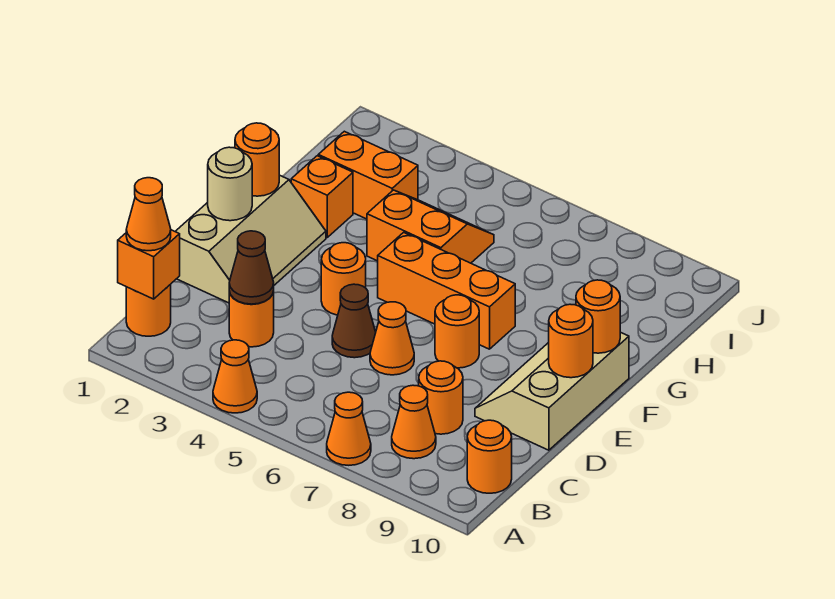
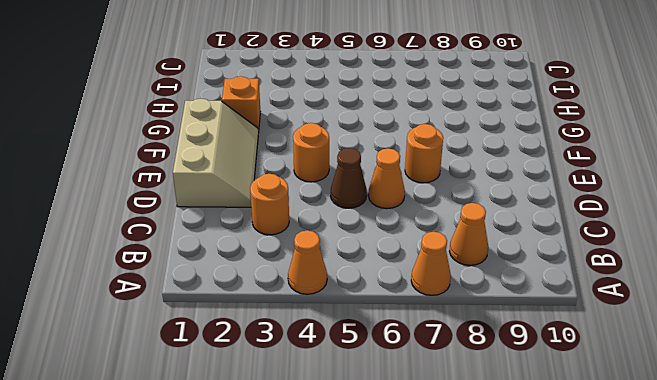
none -> orange round brick B1 level 1
none -> orange round brick B10 level 1
none -> orange round brick C8 level 1

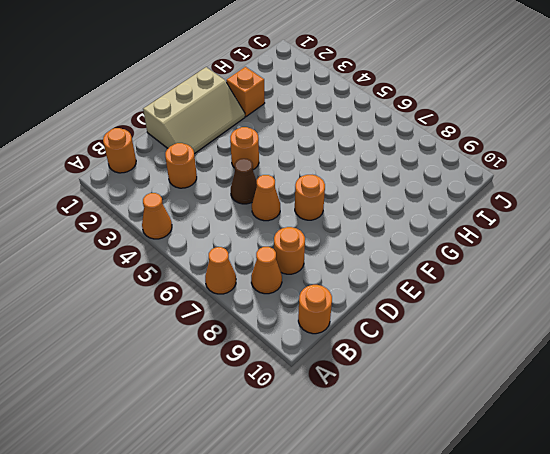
none -> tan slope D9:F10 level 1 top 10
none -> orange brick F5:F7 level 1
none -> orange slope G4:H5 level 1 top G

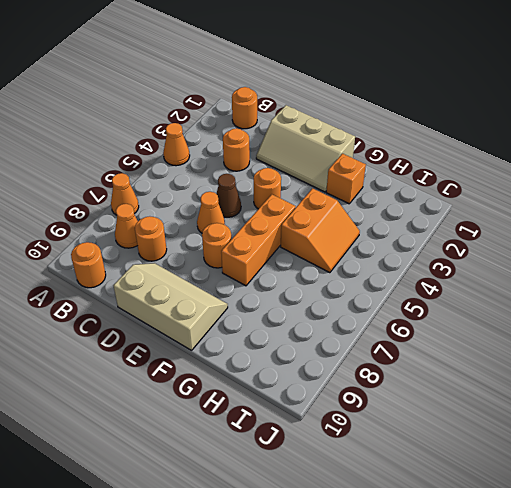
none -> orange brick H2:H3 level 1
none -> orange brick B1 level 2
none -> brown cone C3 level 2

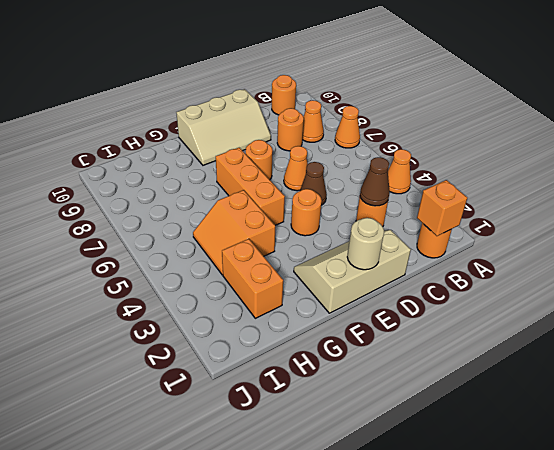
none -> orange brick G2 level 1
none -> orange round brick E10 level 2
none -> orange round brick F1 level 2

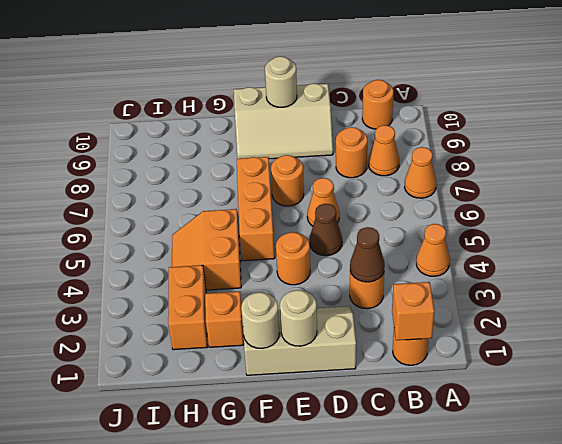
tan round brick E10 level 2 -> orange round brick E10 level 2
tan round brick F1 level 2 -> orange round brick F1 level 2
none -> orange round brick F10 level 2
none -> orange cone B1 level 3

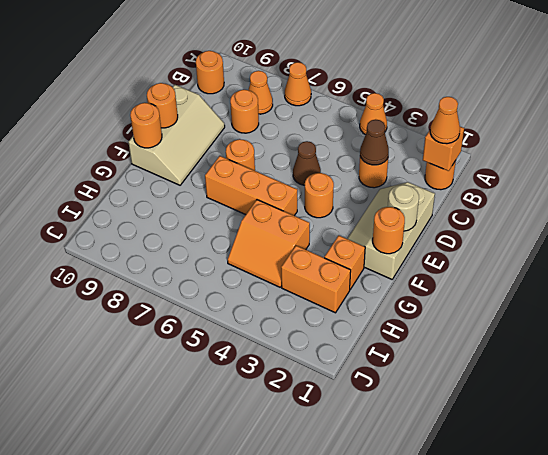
none -> orange cone D6 level 1

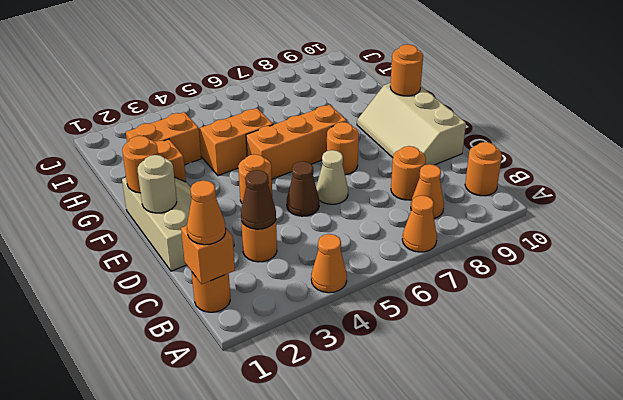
tan cone D6 level 1 -> orange cone D6 level 1
none -> orange round brick E10 level 2

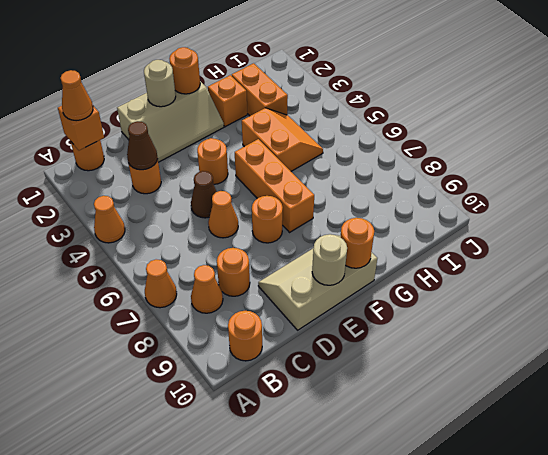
tan round brick E10 level 2 -> orange round brick E10 level 2

